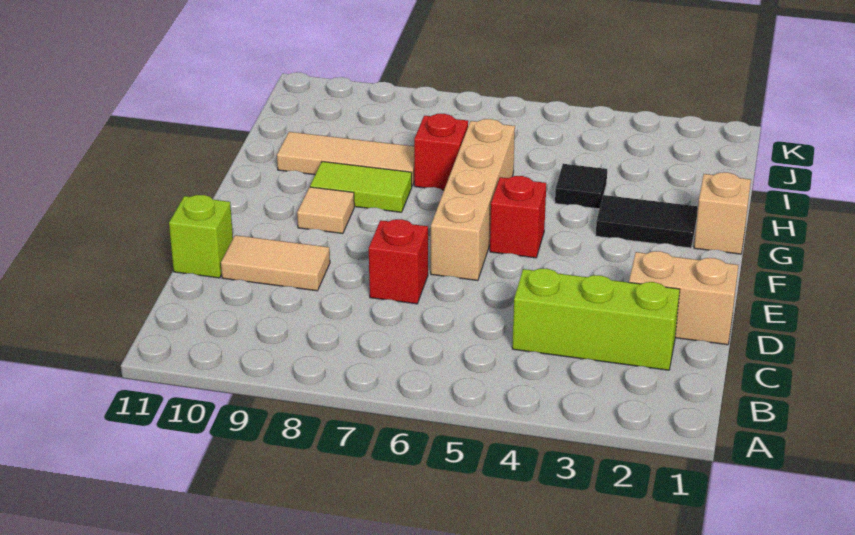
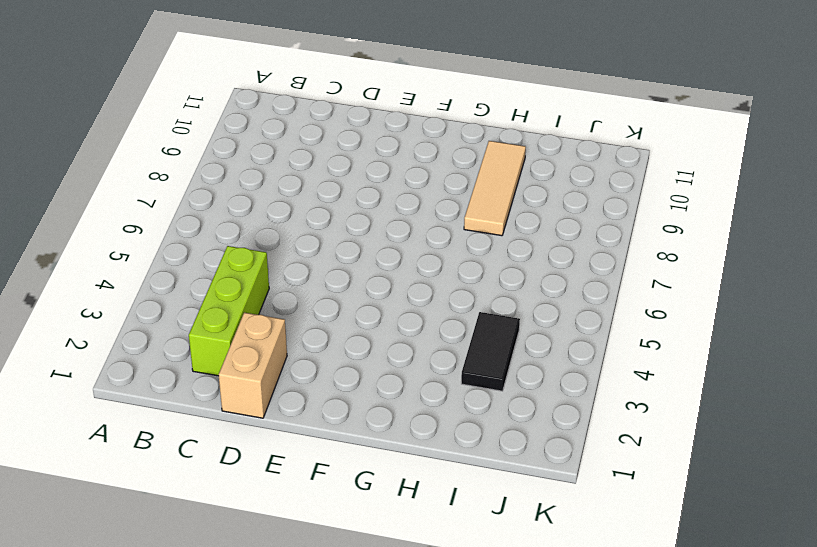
black tile I3:I4 level 1 -> black tile G2:G3 level 1
none -> red brick D7 level 1
none -> tan tile D9:D10 level 1
none -> lime brick D11 level 1

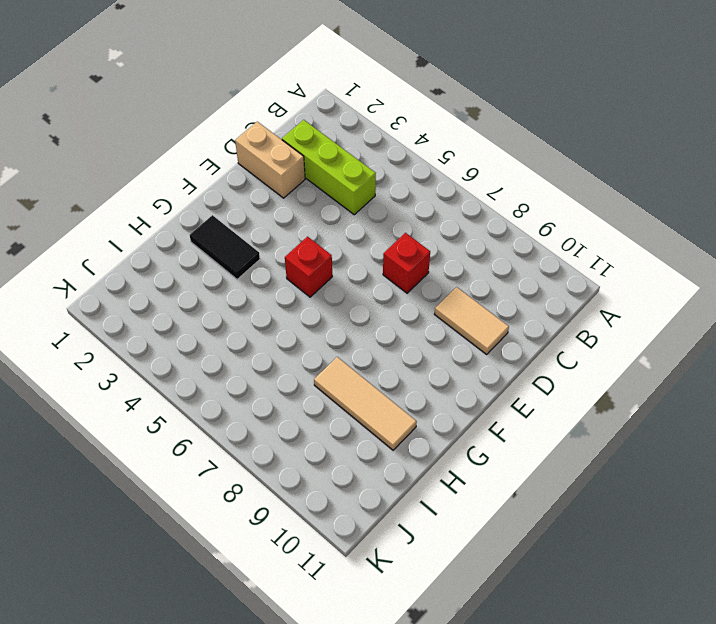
none -> lime brick D11 level 1
none -> tan brick E6:H6 level 1
none -> tan tile F9 level 1

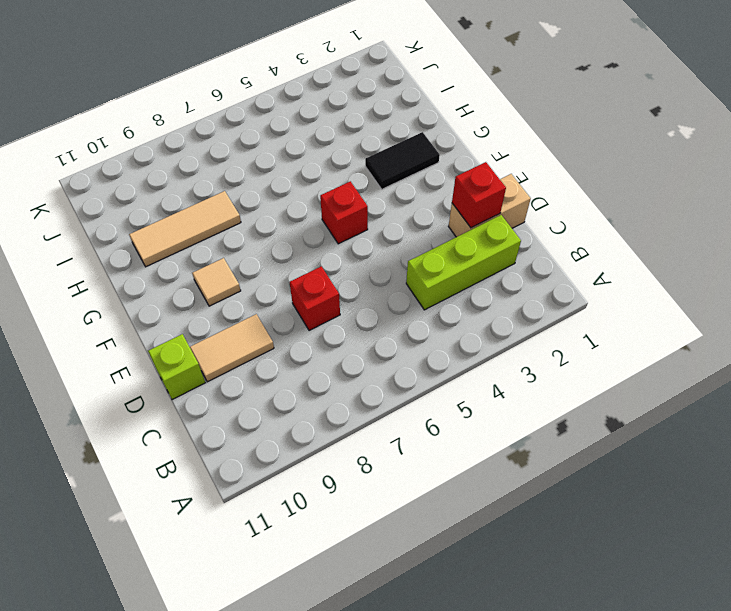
red brick D2 level 2 -> red brick H7 level 1
none -> tan brick E6:H6 level 1
none -> tan brick G1 level 1
none -> lime tile G8:G9 level 1

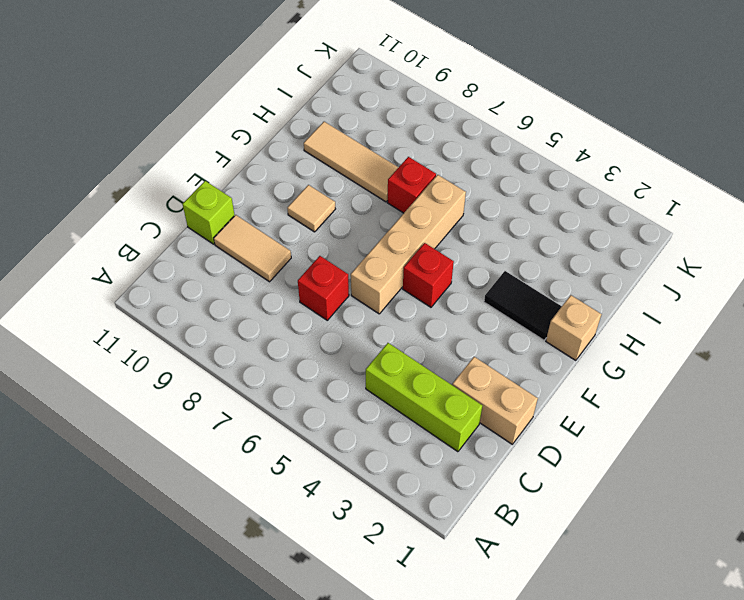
none -> lime tile G8:G9 level 1
none -> black tile H4 level 1

